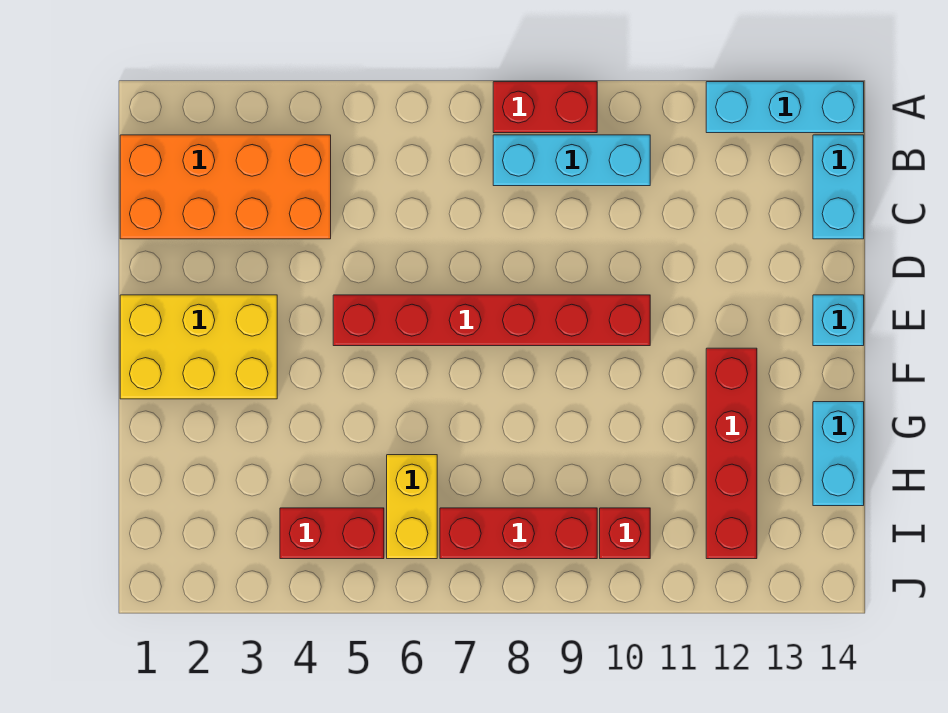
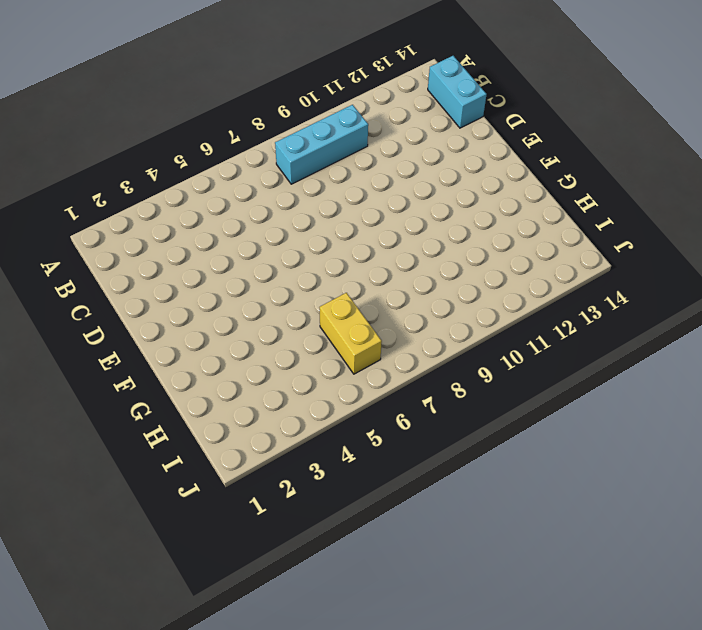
none -> red brick A8:A9 level 1
none -> cyan brick A12:A14 level 1
none -> orange brick B1:C4 level 1

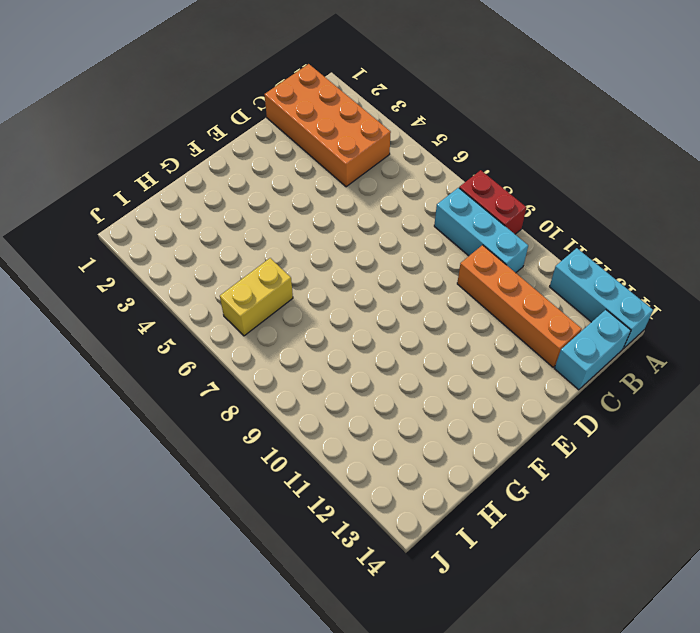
orange brick C10:C13 level 1 -> none
none -> yellow brick E1:F3 level 1
none -> red brick E5:E10 level 1
none -> cyan brick E14 level 1

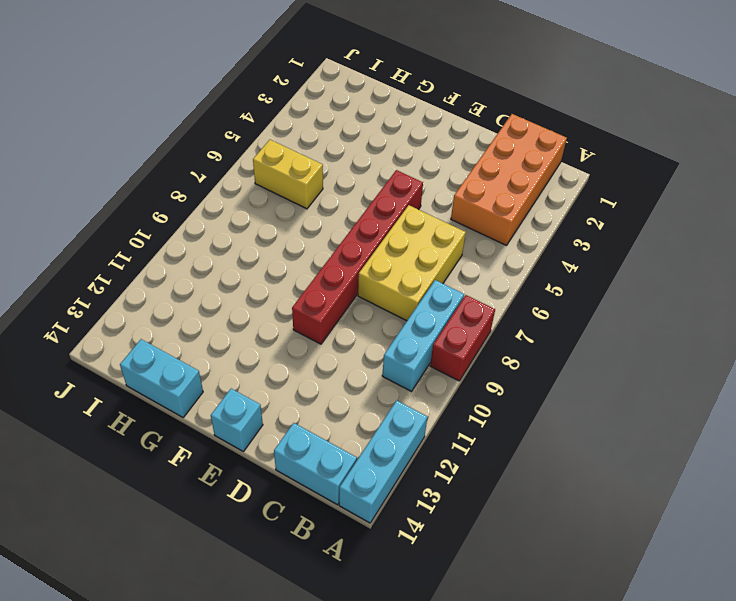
yellow brick C6:D8 level 1 -> yellow brick E1:F3 level 1
none -> red brick F12:I12 level 1
none -> red brick I4:I5 level 1
none -> red brick I7:I9 level 1

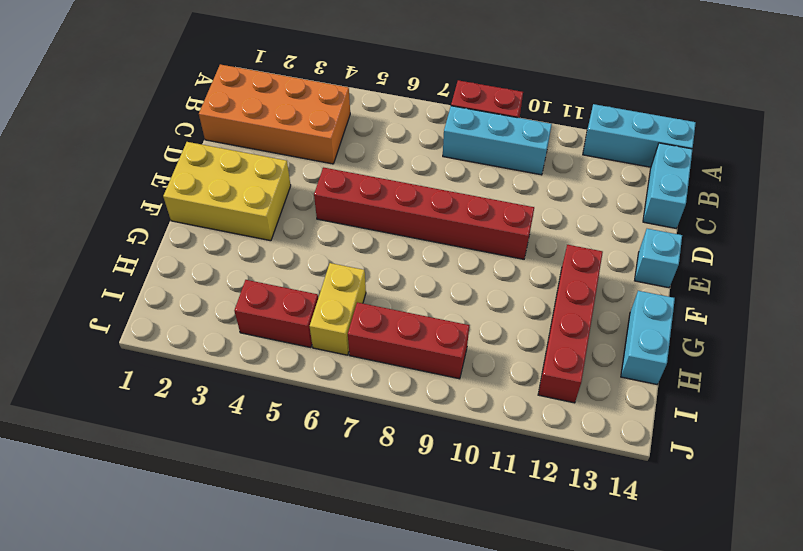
none -> red brick I10 level 1

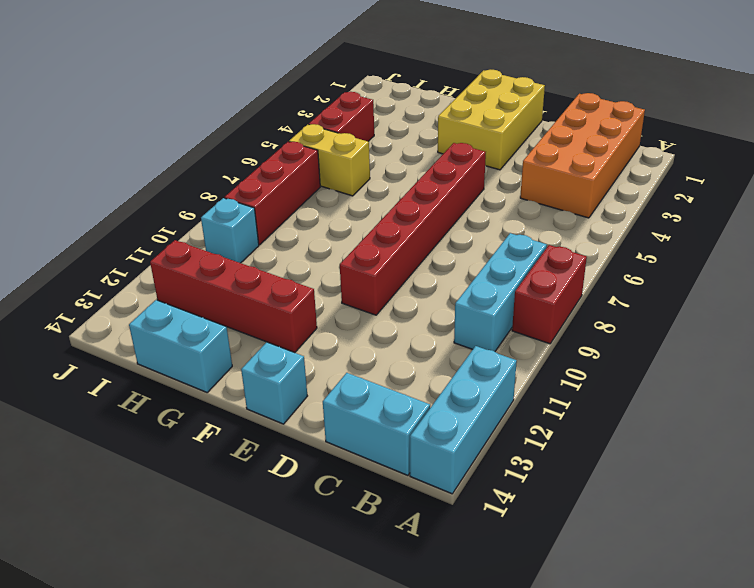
cyan brick I10 level 1 -> red brick I10 level 1

